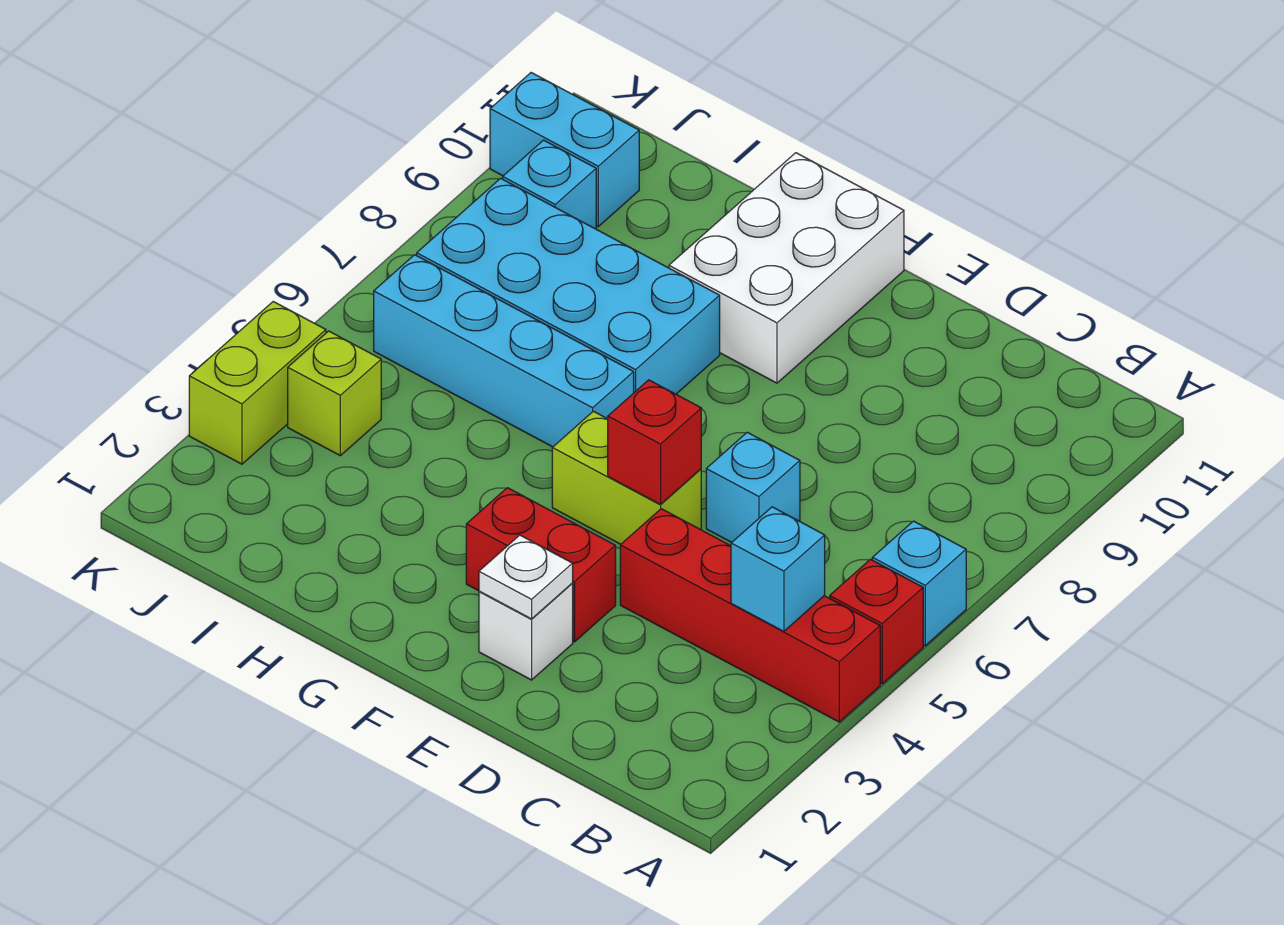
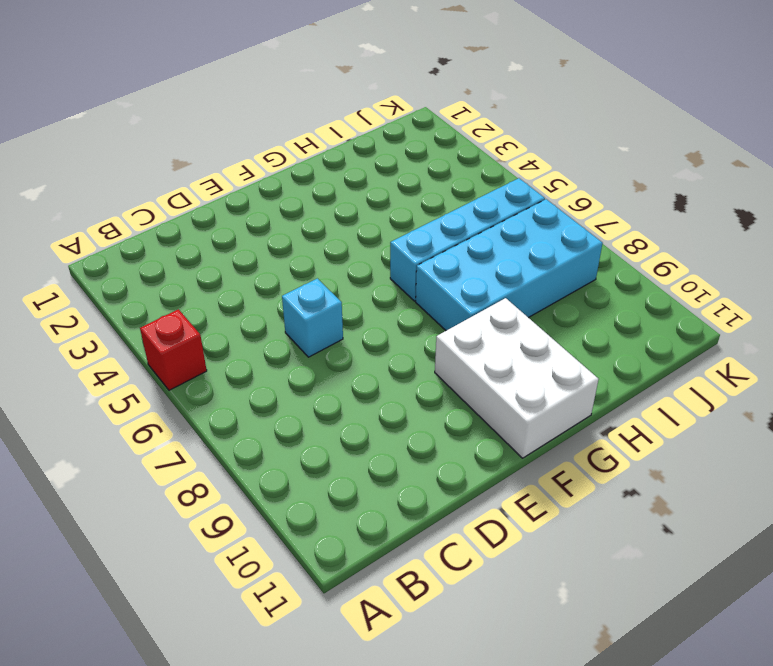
none -> red brick A4:D4 level 1
none -> cyan brick A6 level 1
none -> white brick E2 level 1

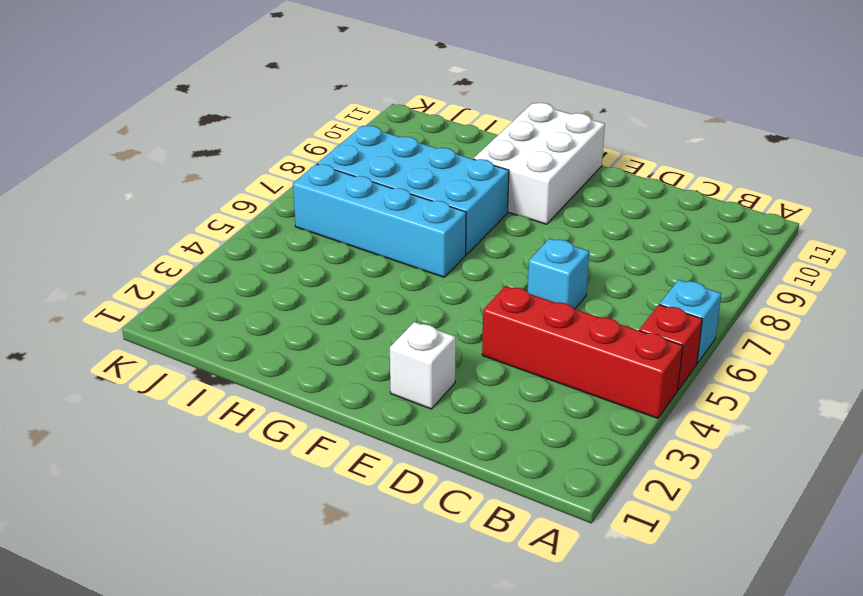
none -> red brick E3:F3 level 1
none -> lime brick E5:F5 level 1
none -> lime brick J4 level 1

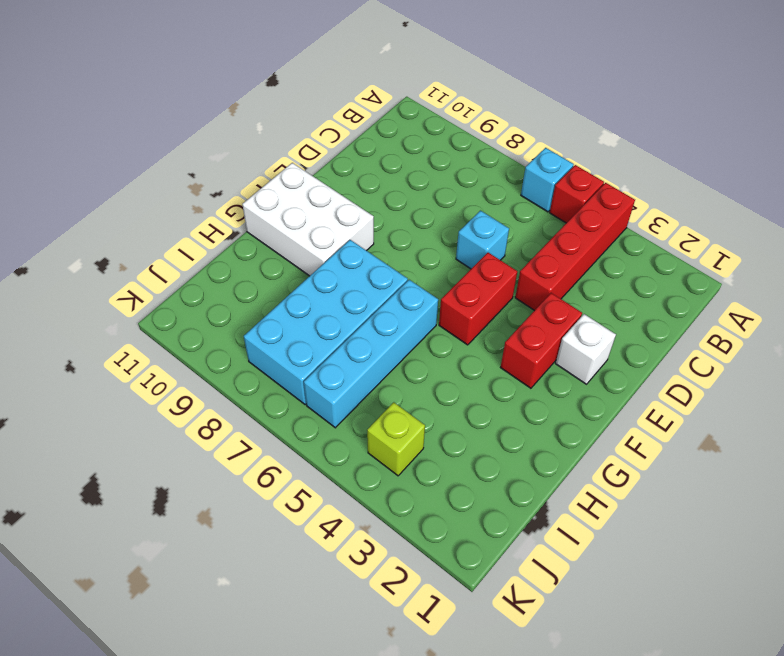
red brick E5:F5 level 1 -> lime brick E5:F5 level 1
none -> cyan brick J9 level 1
none -> cyan brick J10:K10 level 1
none -> lime brick K3:K4 level 1

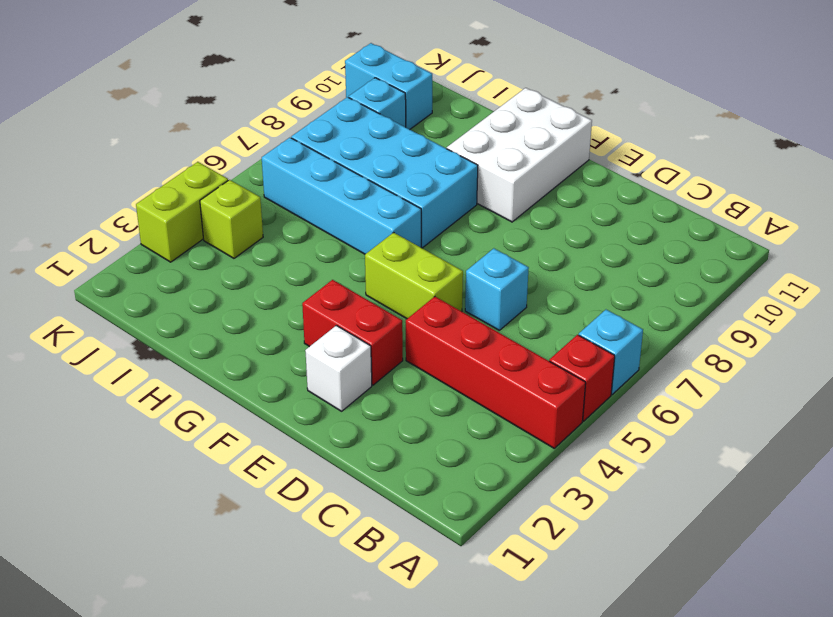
none -> cyan brick B4 level 2
none -> white plate E2 level 2
none -> red brick E5 level 2

